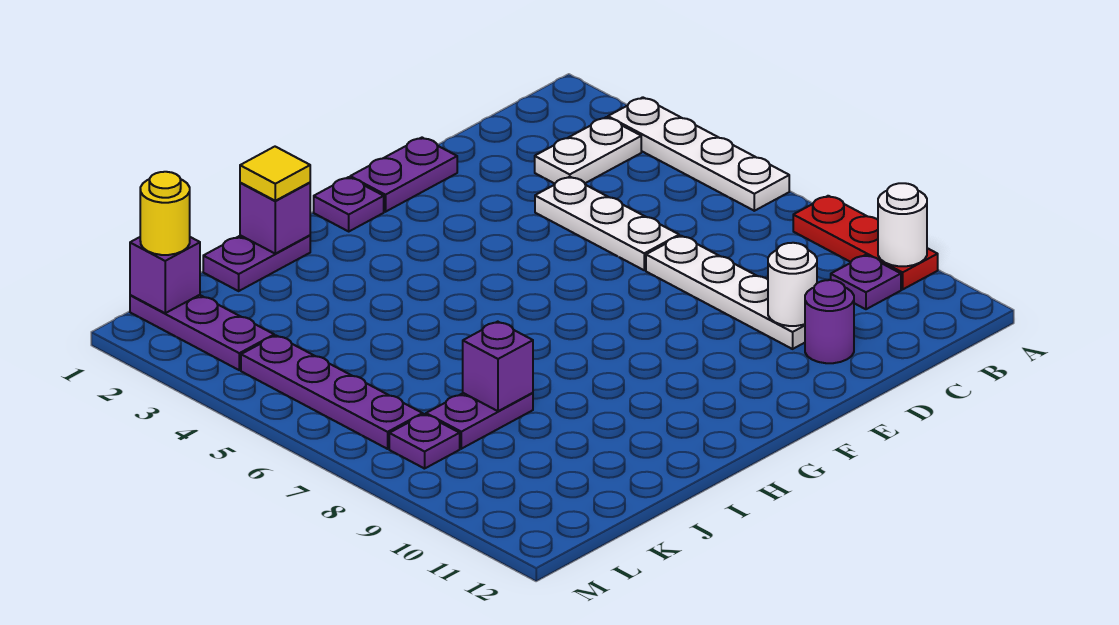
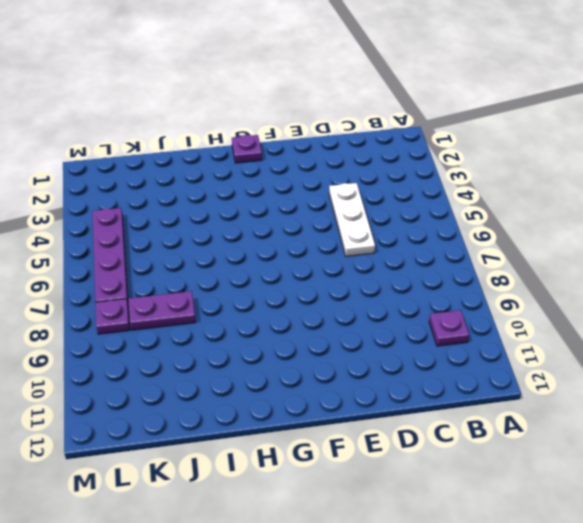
none -> white plate A3:A6 level 1
none -> red plate A8:A10 level 1
none -> white plate B3:C3 level 1

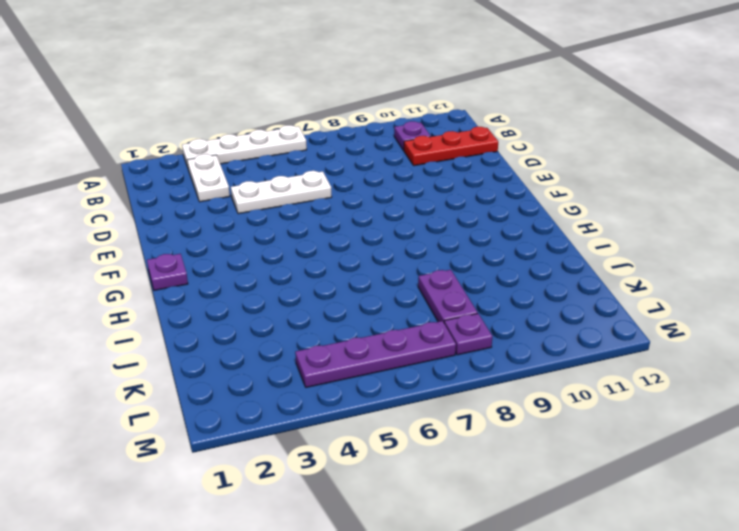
red plate C10:C12 level 1 -> red plate A8:A10 level 1
none -> white plate D7:D10 level 1
none -> purple round brick D11 level 1
none -> purple plate E1:F1 level 1

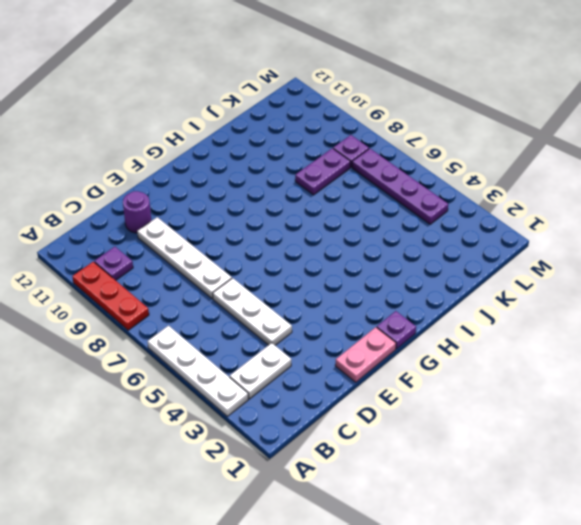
pink plate E1:F1 level 1 -> purple plate E1:F1 level 1
none -> purple plate I1:J1 level 1
none -> purple plate L1:L3 level 1
none -> white round brick A10 level 2

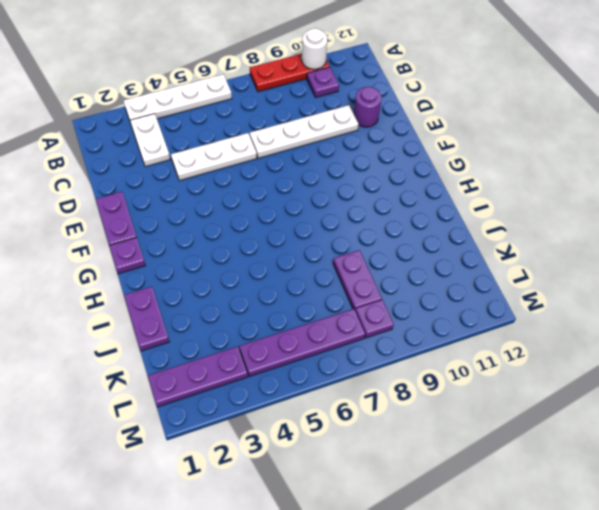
none -> white round brick D10 level 2
none -> purple brick I1 level 2
none -> purple brick J8 level 2

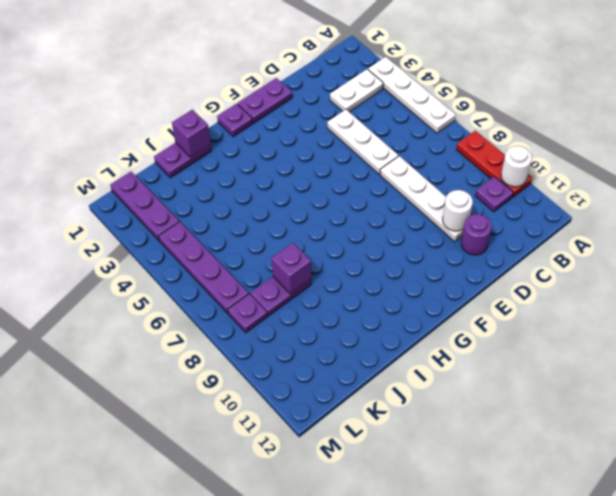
none -> purple brick L1 level 2
none -> yellow tile I1 level 3
none -> yellow round brick L1 level 3

